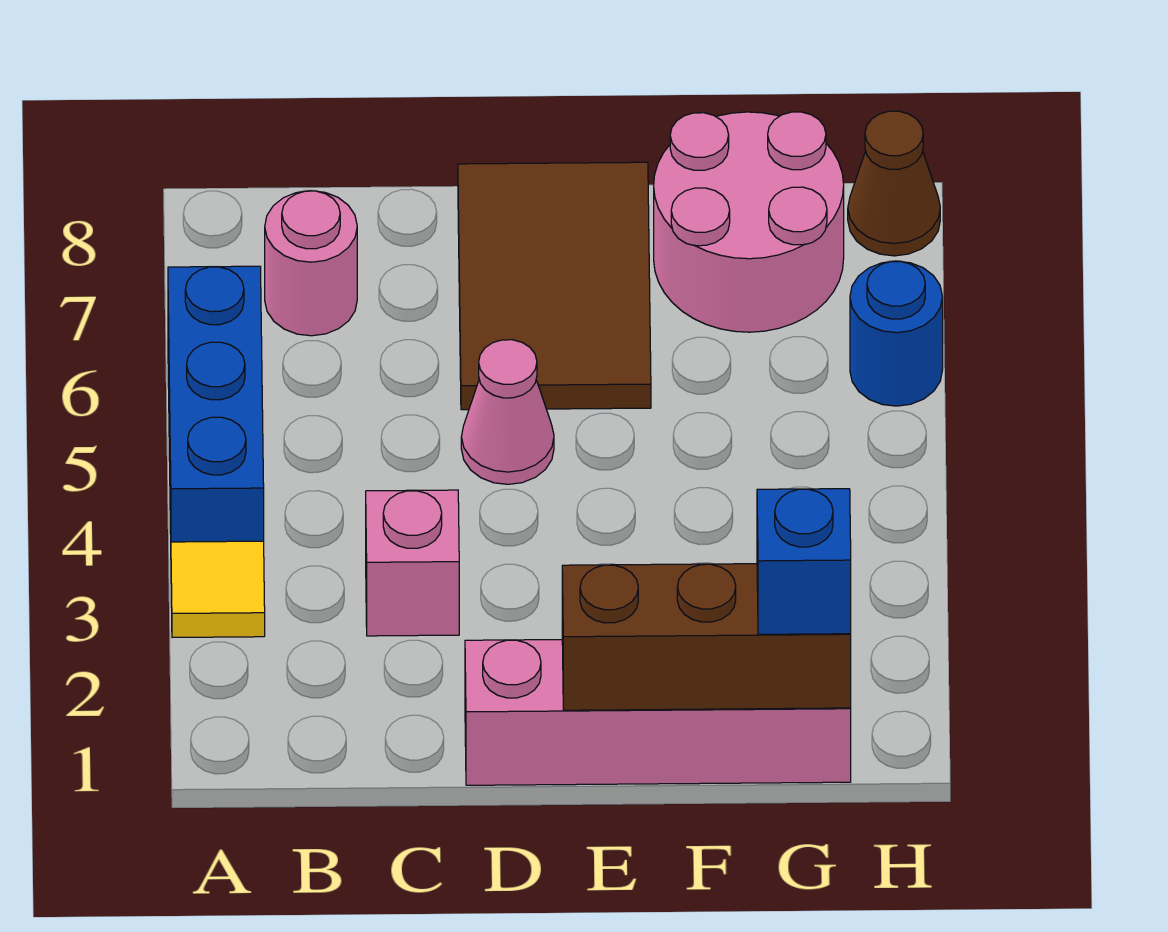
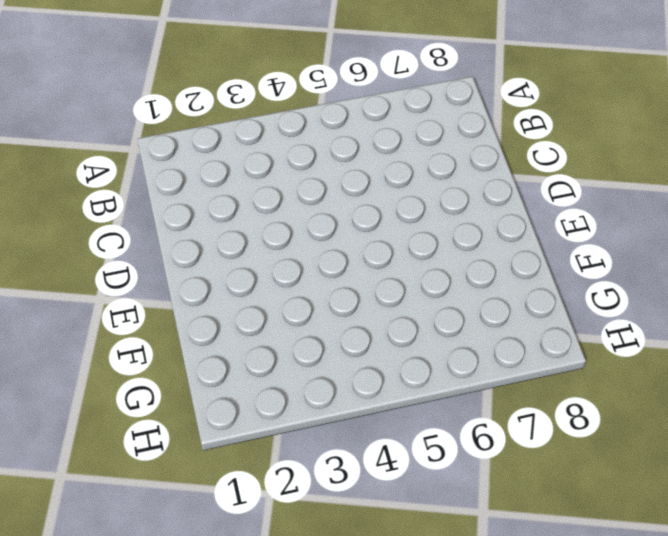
none -> yellow tile A3 level 1
none -> blue brick A4:A6 level 1
none -> pink round brick B7 level 1

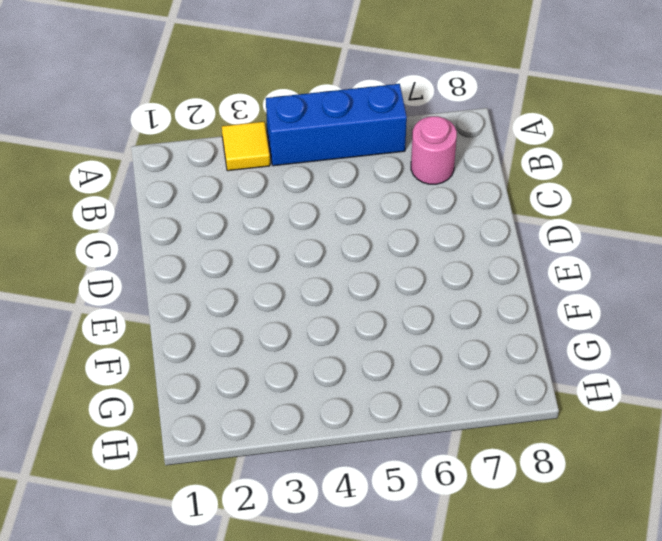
none -> pink brick C3 level 1
none -> pink brick D1:G1 level 1
none -> pink cone D5 level 1

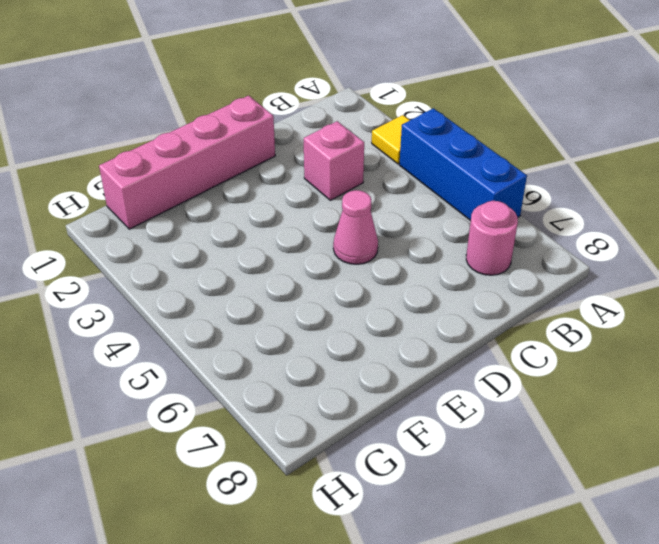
none -> brown tile D6:E8 level 1
none -> pink round brick F7:G8 level 1
none -> blue round brick H6 level 1

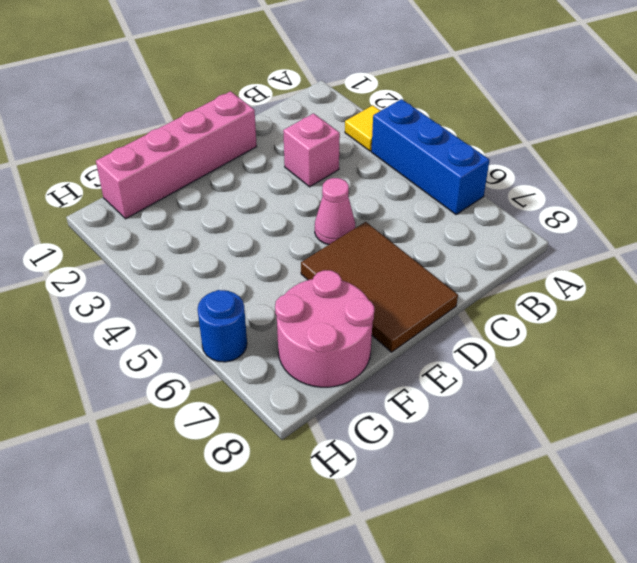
none -> pink round brick B7 level 1
none -> brown cone H8 level 1
none -> brown brick E1:G1 level 2

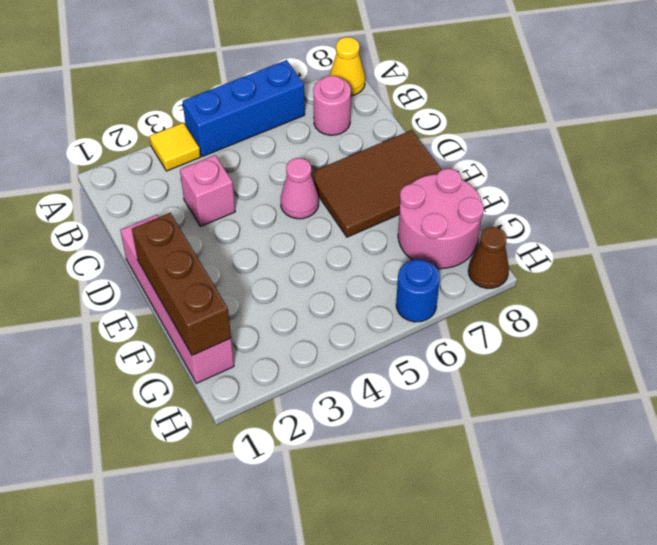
yellow cone A8 level 1 -> none
none -> blue brick G1 level 3

